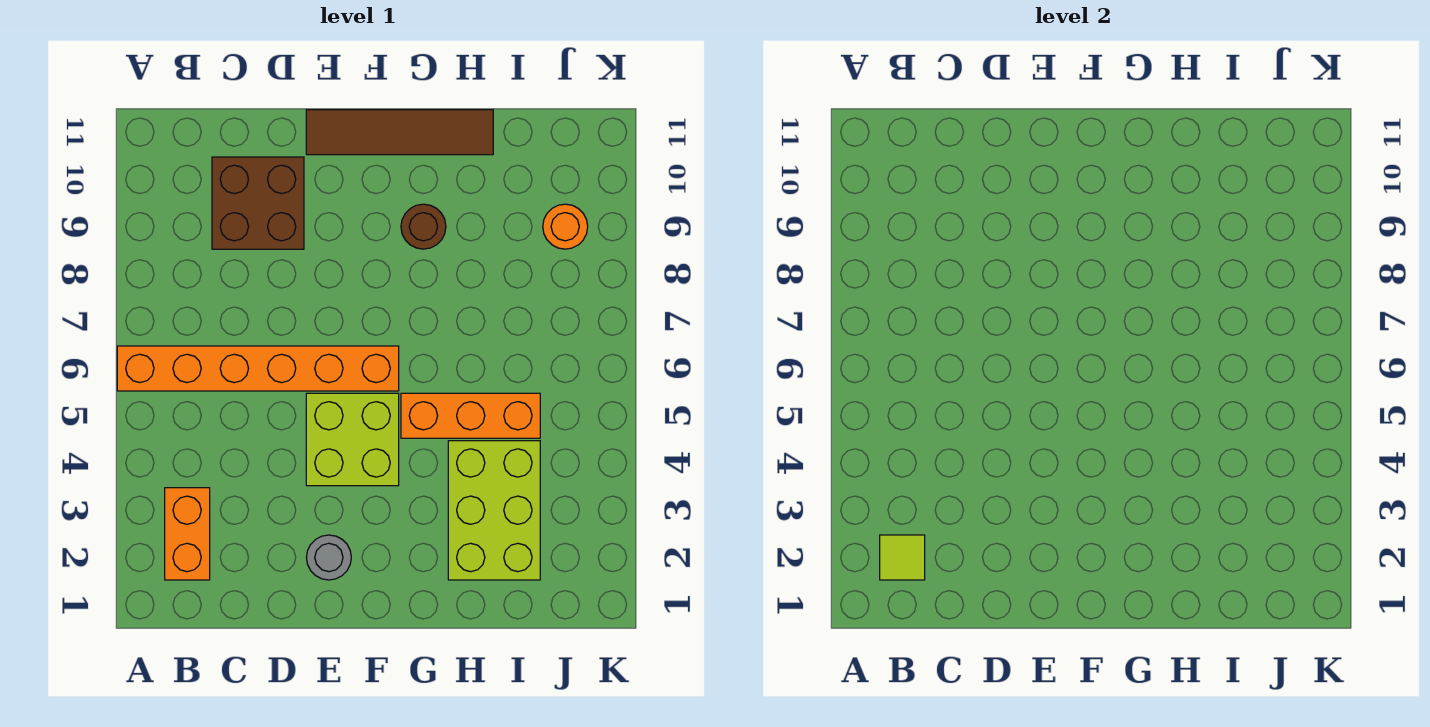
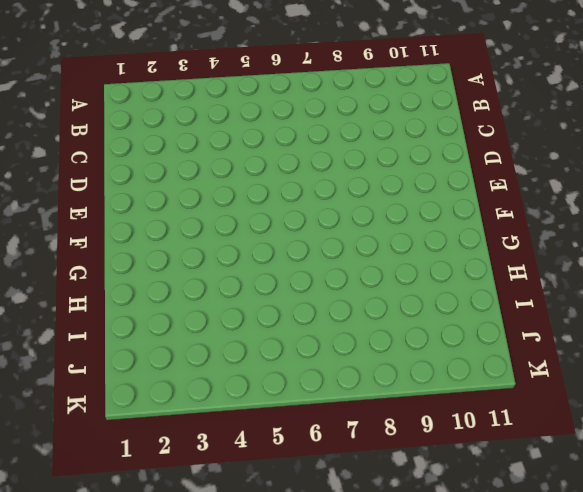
none -> orange brick A6:F6 level 1
none -> orange brick B2:B3 level 1

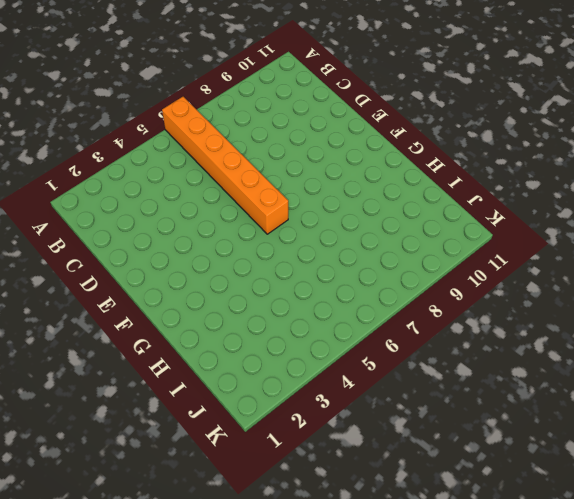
none -> orange brick B2:B3 level 1
none -> brown brick C9:D10 level 1

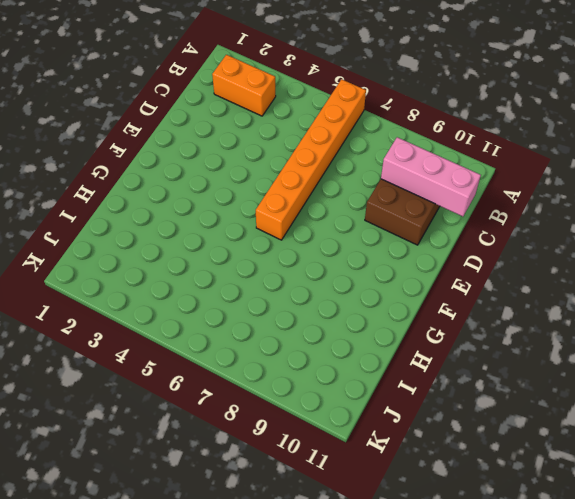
pink brick C9:C11 level 2 -> none
none -> grey round brick E2 level 1
none -> lime brick E4:F5 level 1

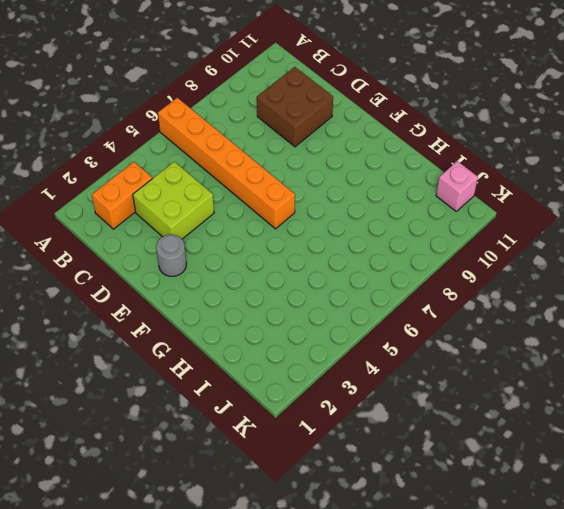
lime brick C3:D4 level 1 -> lime brick E4:F5 level 1
pink brick J11 level 1 -> none
none -> brown tile E11:H11 level 1
none -> orange brick G5:I5 level 1

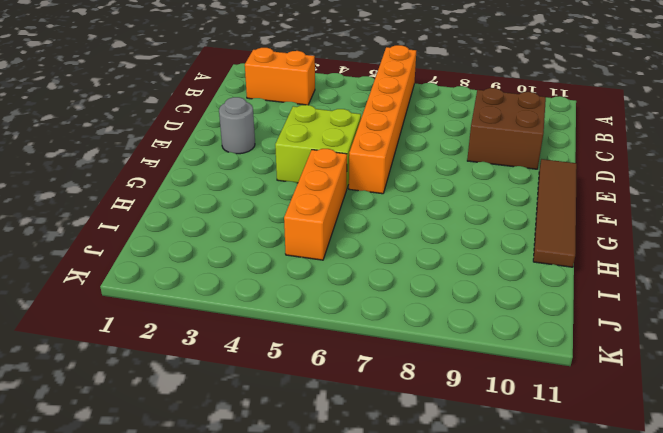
none -> brown round brick G9 level 1
none -> lime brick H2:I4 level 1

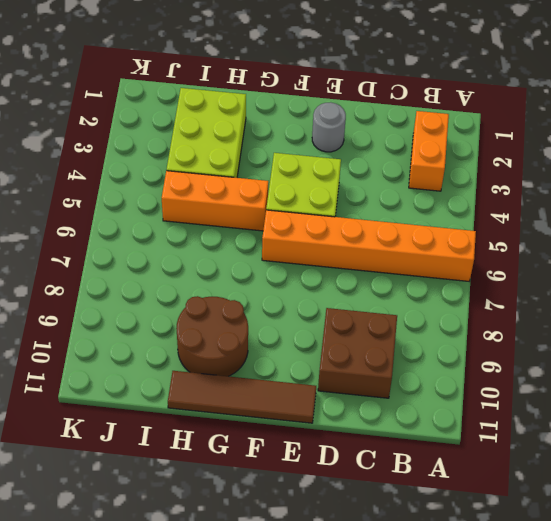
brown round brick G9:H10 level 1 -> brown round brick G9 level 1
none -> orange round brick J9 level 1
none -> lime tile B2 level 2

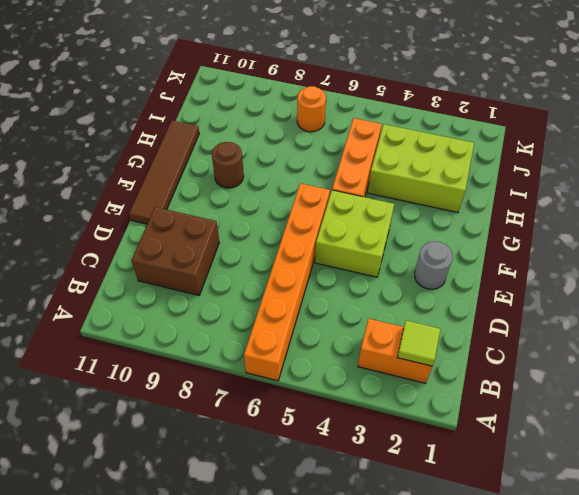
orange round brick J7 level 1 -> orange round brick J9 level 1

